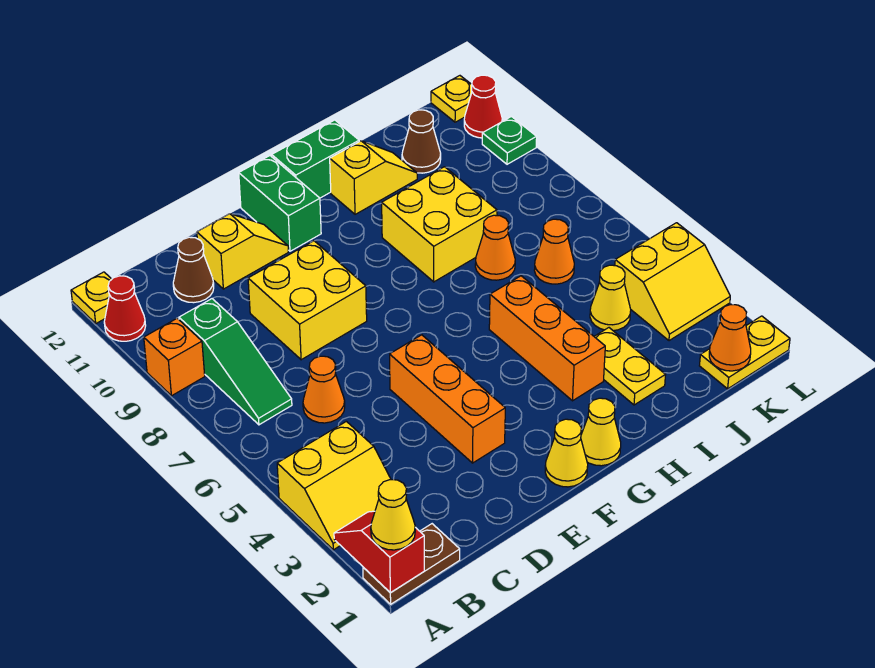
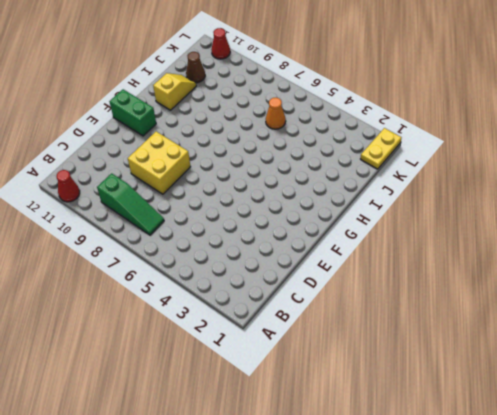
none -> brown plate A1:B1 level 1
none -> yellow slope A3:B4 level 1 top 4
none -> orange brick A9 level 1
none -> yellow plate A12 level 1

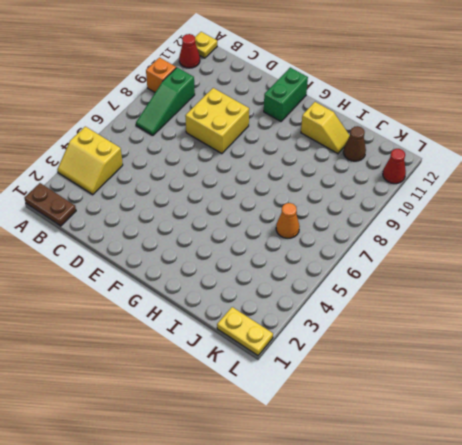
none -> orange cone C6 level 1
none -> brown cone C11 level 1
none -> yellow slope D11:E11 level 1 top D
none -> orange brick E3:E5 level 1

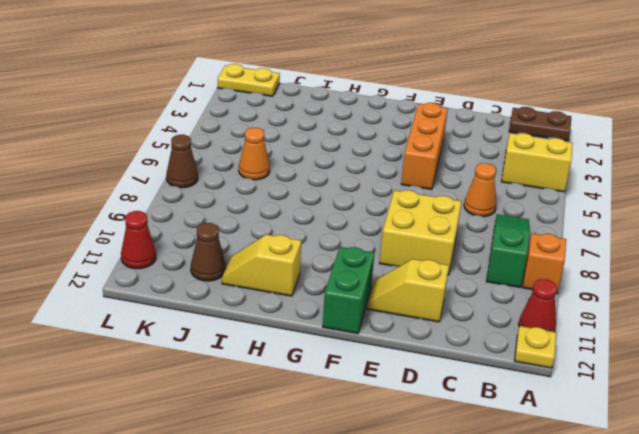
brown cone L7 level 1 -> brown cone C11 level 1
none -> yellow cone F1 level 1
none -> yellow cone G1 level 1
none -> green brick G12:H12 level 1
none -> orange brick H3:H5 level 1

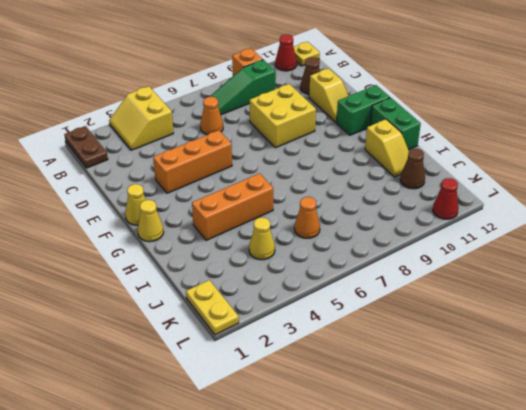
none -> yellow brick H8:I9 level 1
none -> yellow plate I2:I3 level 1
none -> orange cone I7 level 1
none -> yellow slope K3:L4 level 1 top 4

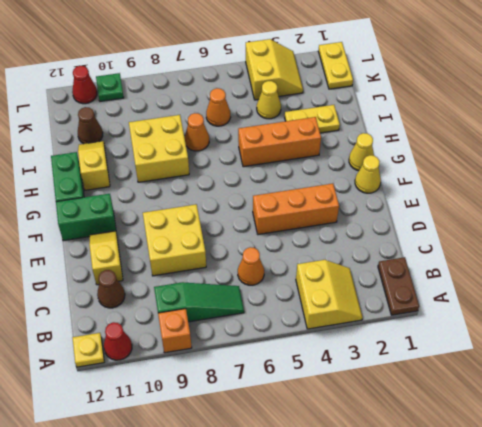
none -> yellow plate L12 level 1
none -> red slope A1:A2 level 2 top 1
none -> orange cone K1 level 2
none -> yellow cone A1 level 3

